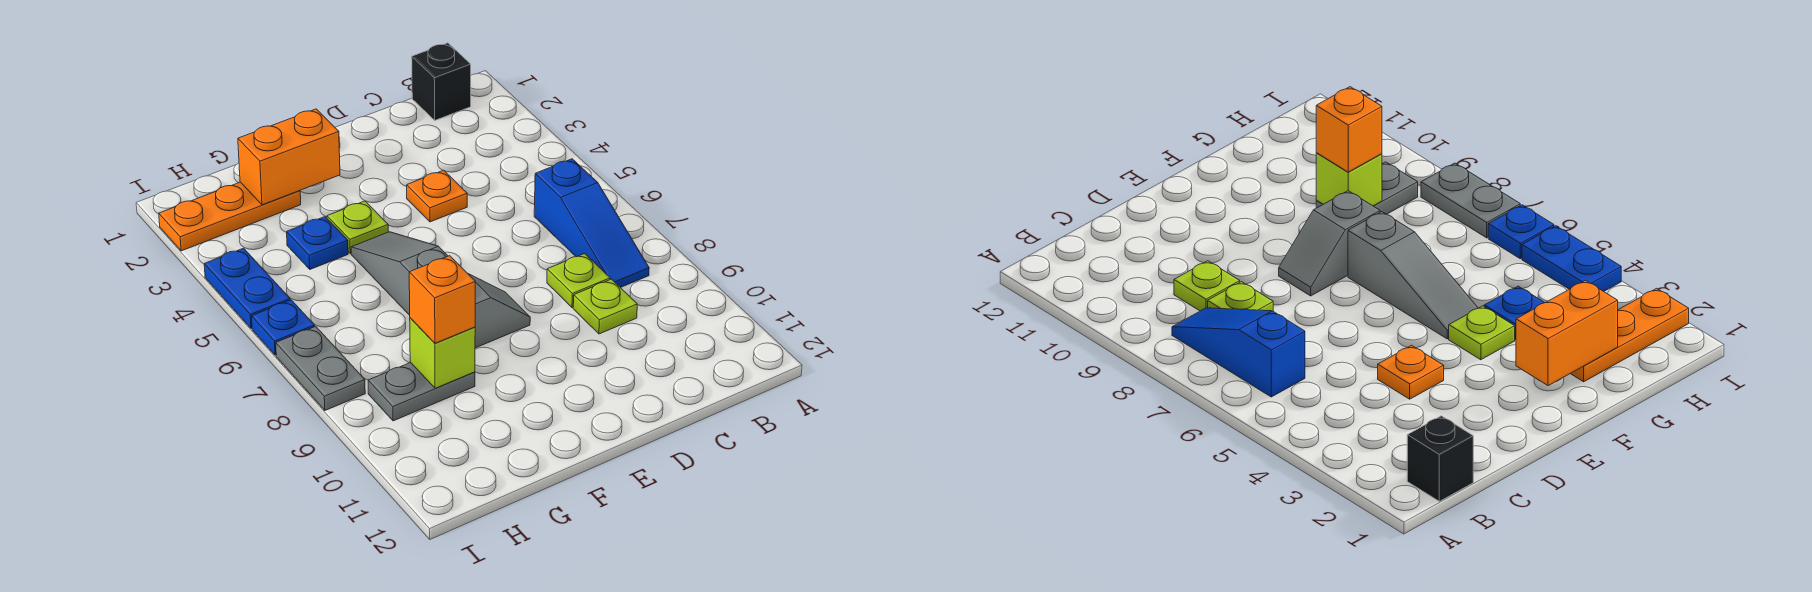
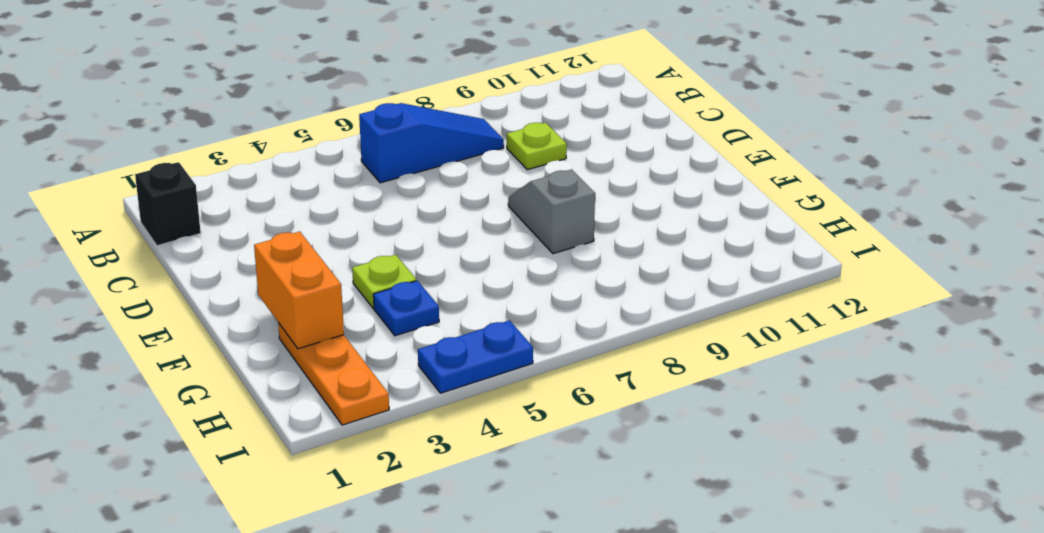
none -> lime plate C8 level 1
none -> orange plate D4 level 1
none -> grey slope F5:F7 level 1 top 7

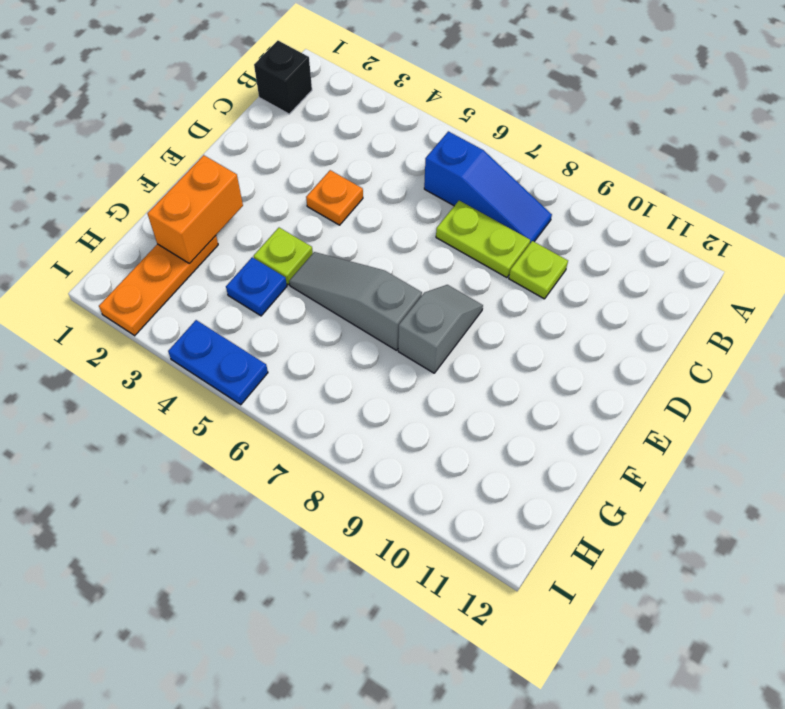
lime plate C7:C8 level 1 -> lime plate C8 level 1
none -> grey plate G9:H9 level 1
none -> blue plate I6 level 1
none -> grey plate I7:I8 level 1

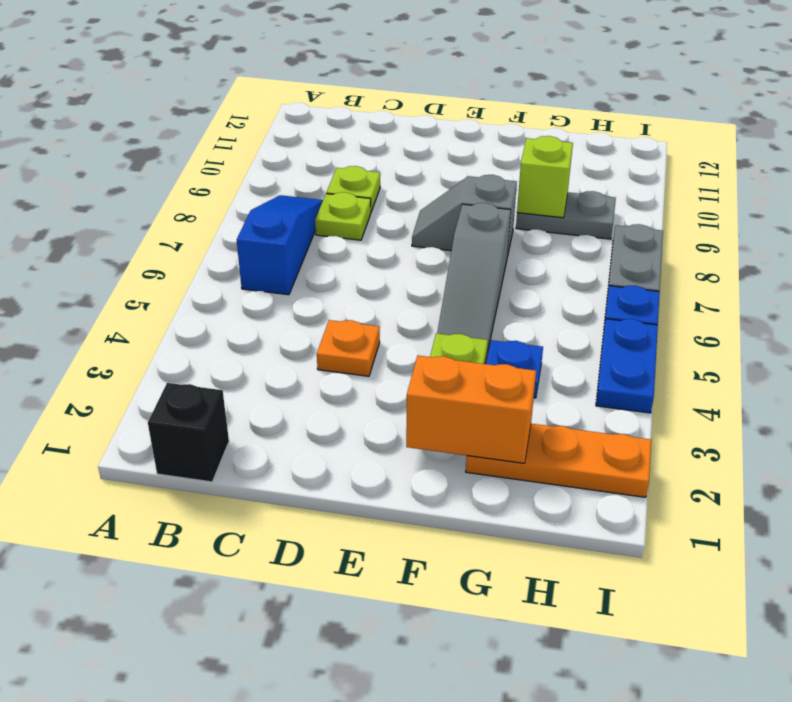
none -> orange brick G9 level 3

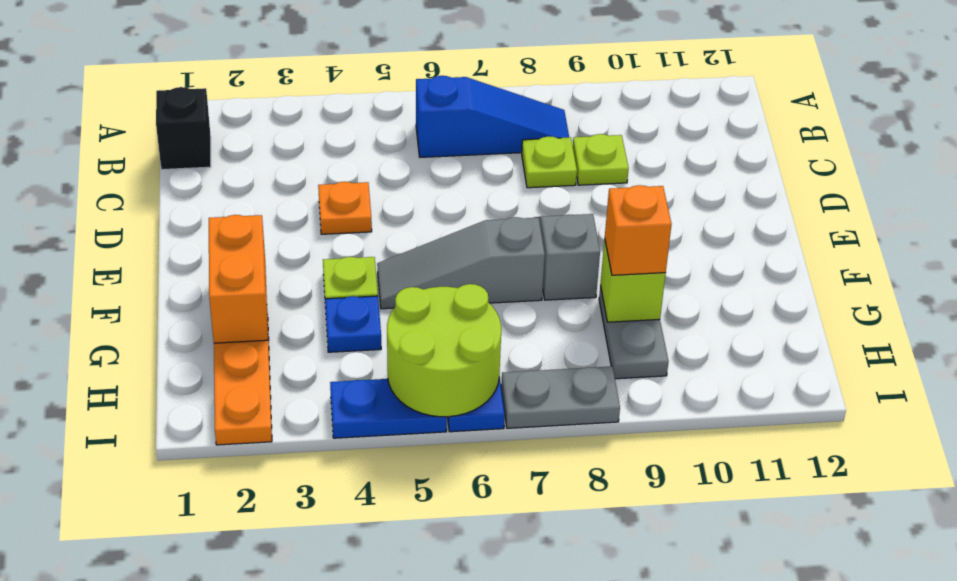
lime round brick H5:I6 level 2 -> none

